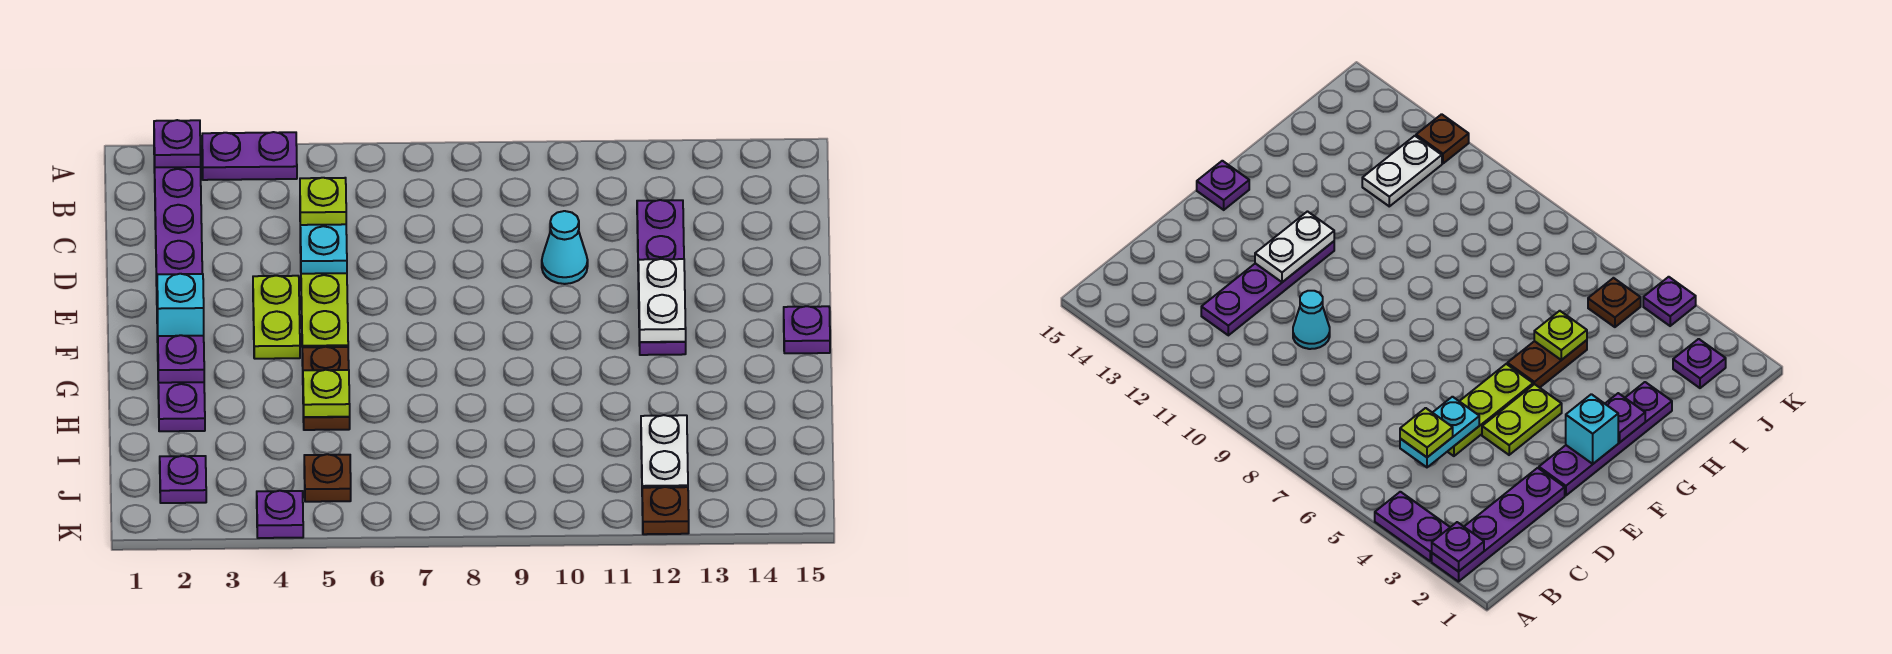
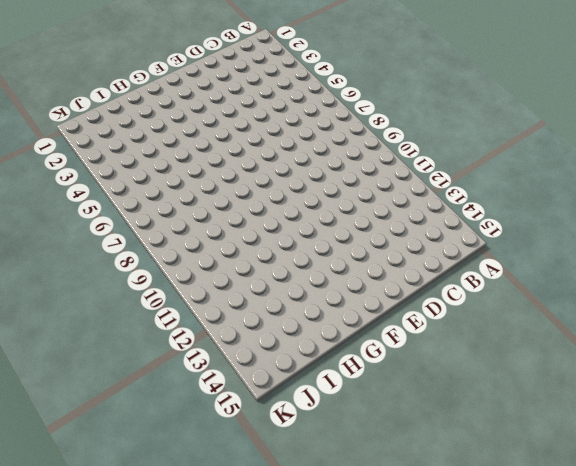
none -> purple plate A2:D2 level 1
none -> purple plate A3:A4 level 1
none -> purple plate C12:F12 level 1

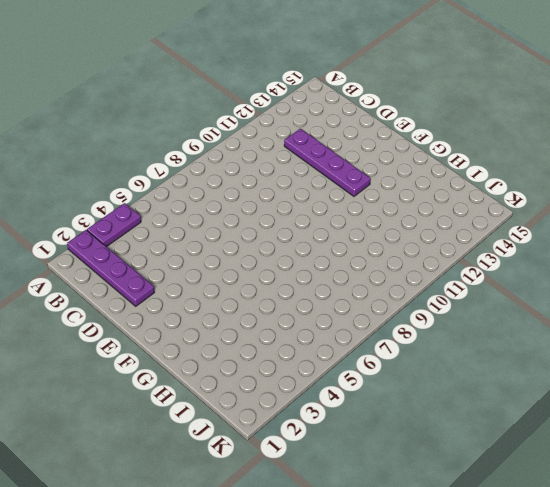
none -> lime plate D5:F5 level 1
none -> cyan cone D10 level 1
none -> purple plate E2:H2 level 1

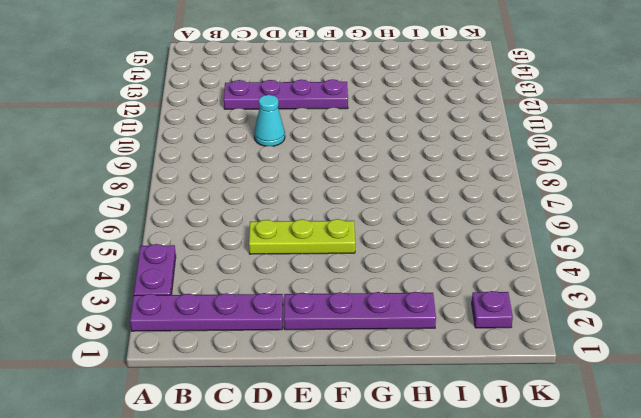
none -> lime plate E4:F4 level 1
none -> purple plate F15 level 1
none -> brown plate G5:H5 level 1

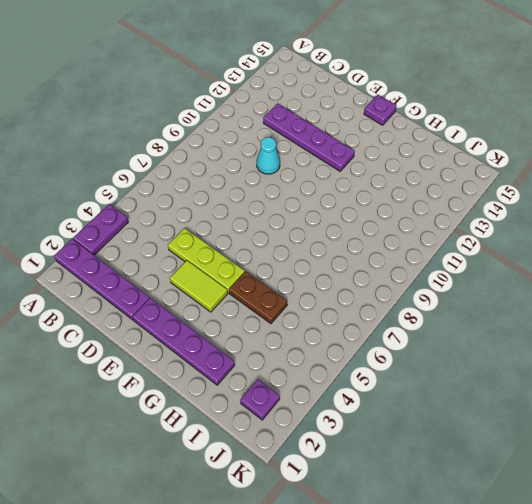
lime tile E4:F4 level 1 -> lime plate E4:F4 level 1
none -> white plate I12:J12 level 1
none -> brown plate J5 level 1
none -> purple plate K4 level 1

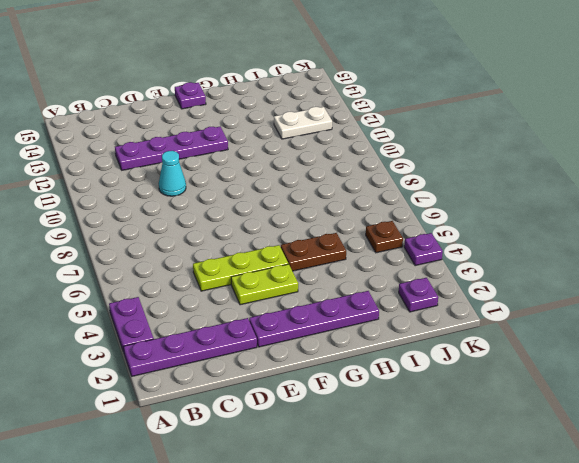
none -> brown plate K12 level 1
none -> purple plate A2 level 2
none -> cyan plate C5:D5 level 2

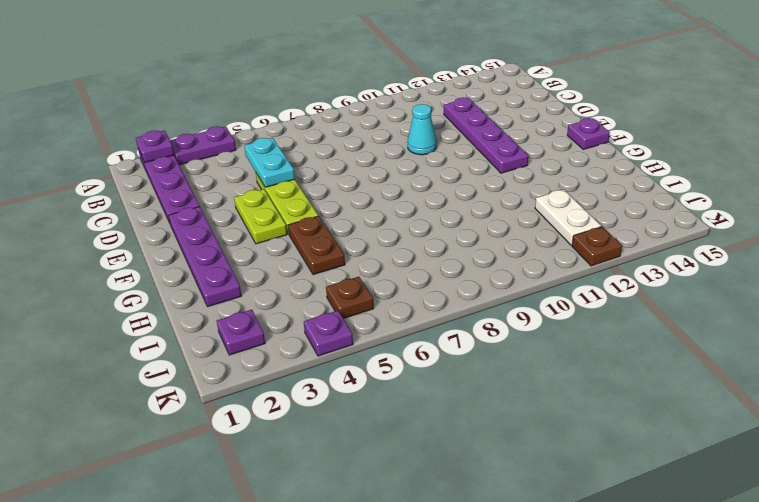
none -> white plate E12:F12 level 2
none -> cyan brick F2 level 2
none -> purple plate G2 level 2

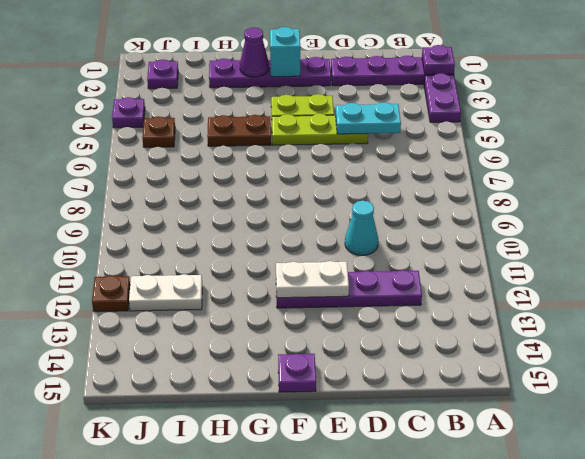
purple cone G2 level 2 -> purple plate G2 level 2
none -> lime plate H5 level 2
none -> lime plate C5 level 3

